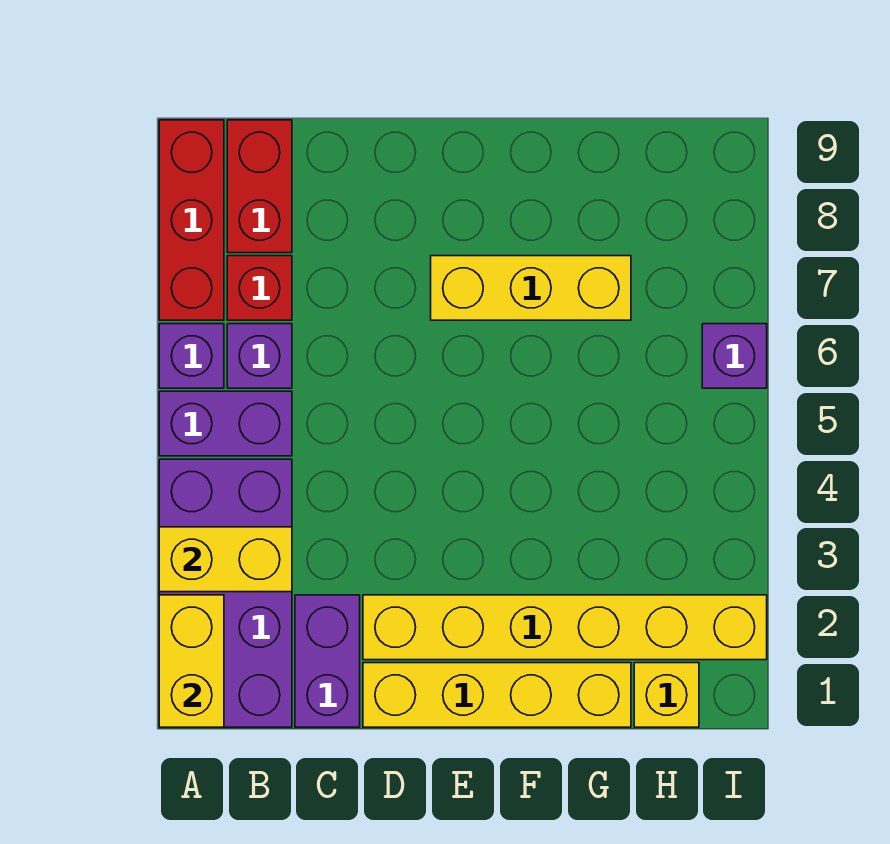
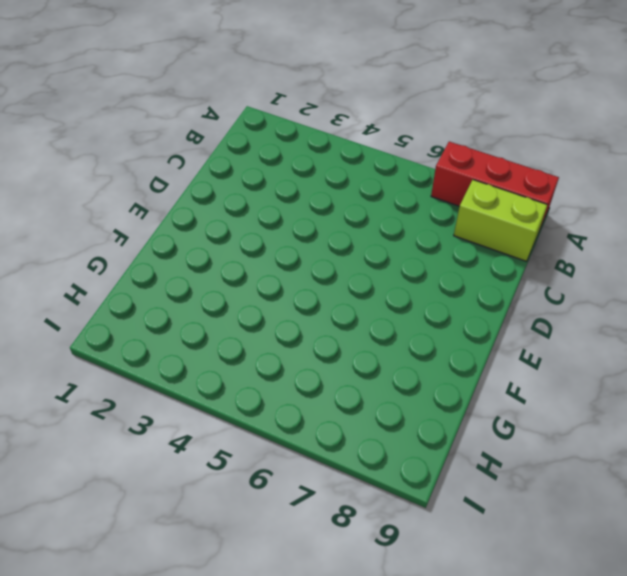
lime brick B8:B9 level 1 -> red brick B8:B9 level 1
none -> purple brick A1:B4 level 1
none -> purple brick A5:B5 level 1
none -> purple brick A6 level 1

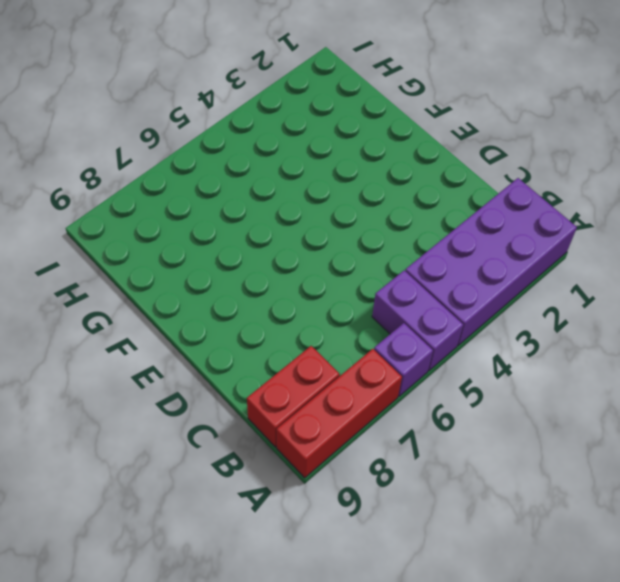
none -> purple brick B6 level 1
none -> red brick B7 level 1
none -> purple brick C1:C2 level 1

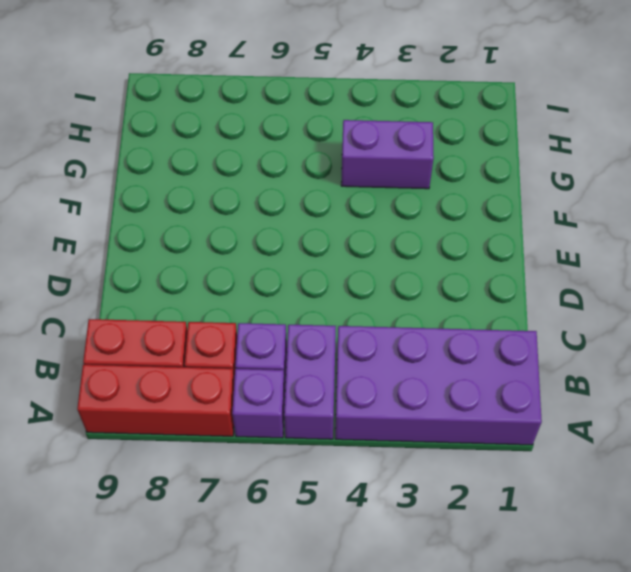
purple brick G3:G4 level 1 -> purple brick C1:C2 level 1
none -> yellow brick D1:G1 level 1
none -> yellow brick D2:I2 level 1
none -> yellow brick E7:G7 level 1

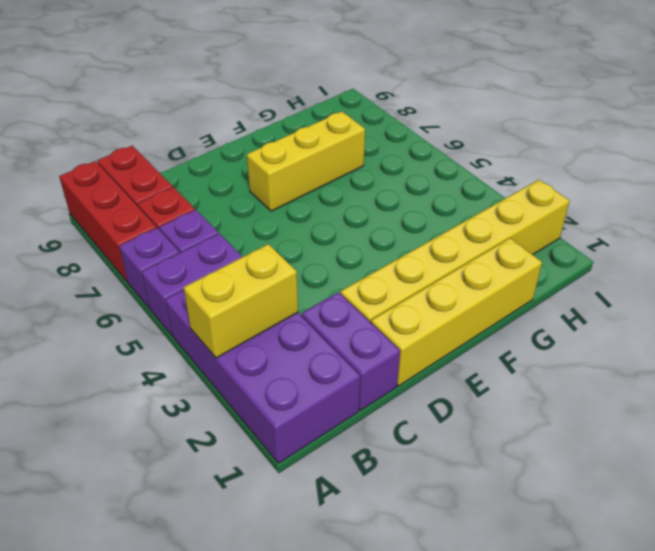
none -> yellow brick H1 level 1
none -> purple brick I6 level 1
none -> yellow brick A1:A2 level 2

